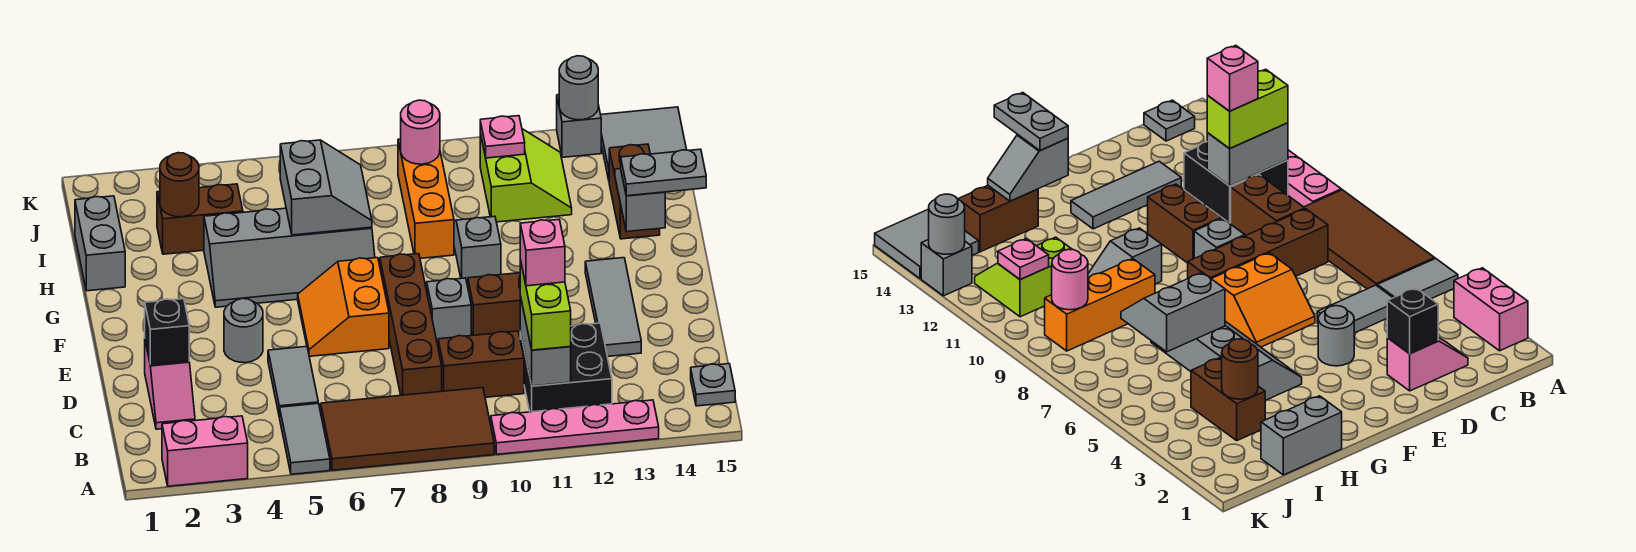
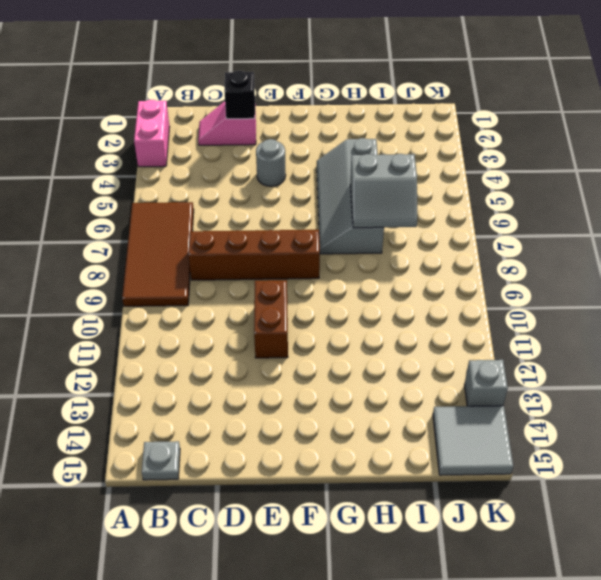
none -> grey tile A5:B5 level 1
none -> pink plate A10:A13 level 1
none -> black brick B11:C12 level 1
none -> grey tile C5:D5 level 1

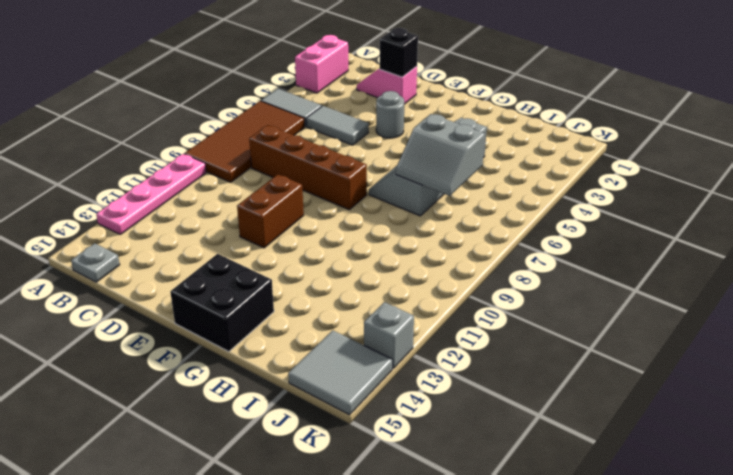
black brick F14:G15 level 1 -> black brick B11:C12 level 1
none -> brown brick C9:C10 level 1
none -> grey tile D13:F13 level 1
none -> orange slope E6:F7 level 1 top 7
none -> grey brick E9 level 1

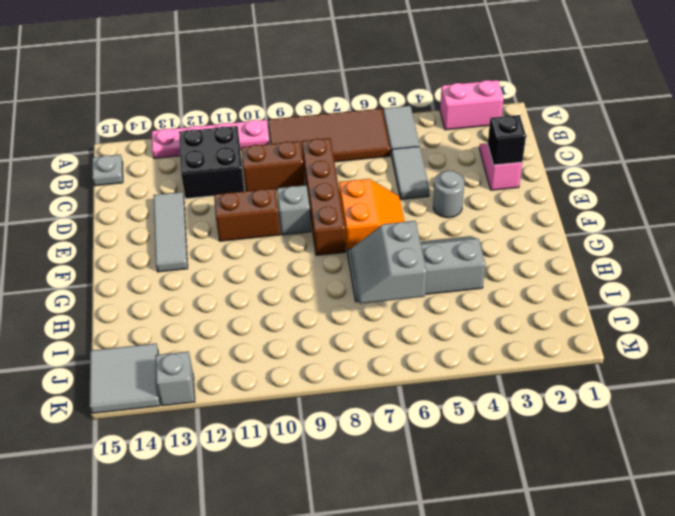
none -> grey slope G10:H10 level 1 top G
none -> grey brick H1:I1 level 1
none -> orange brick H9:J9 level 1
none -> brown brick H14:I14 level 1

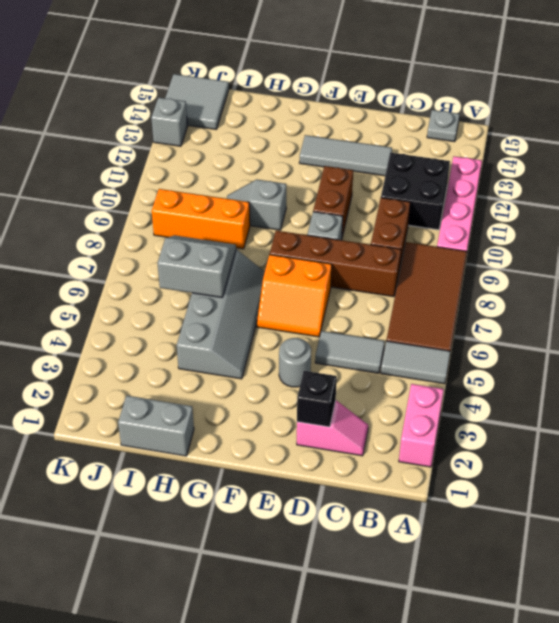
none -> brown brick H14:I14 level 1
none -> brown brick I3:I4 level 1
none -> lime slope I11:J12 level 1 top 11
none -> grey brick B11:C11 level 2

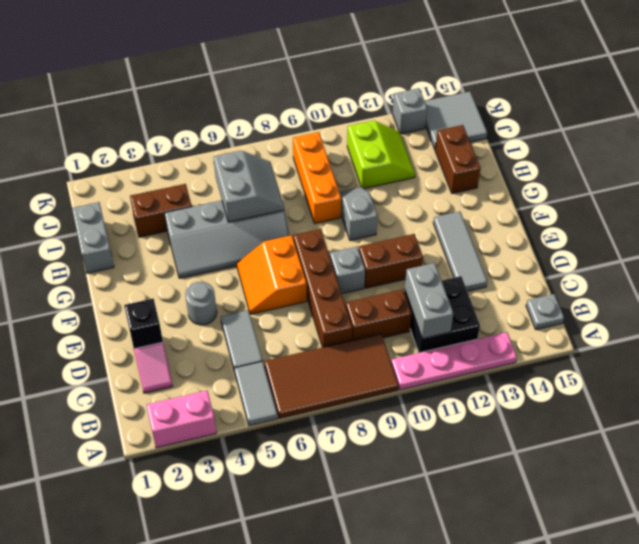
none -> grey slope G14:H14 level 2 top G
none -> brown round brick I3 level 2
none -> pink round brick J9 level 2
none -> pink plate J11 level 2

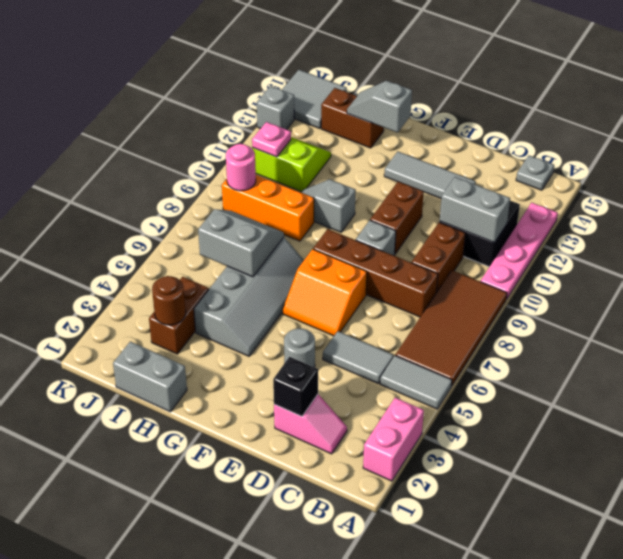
none -> grey round brick K13 level 2
none -> lime brick B11:C11 level 3
none -> grey plate G14:G15 level 3
none -> pink brick C11 level 4

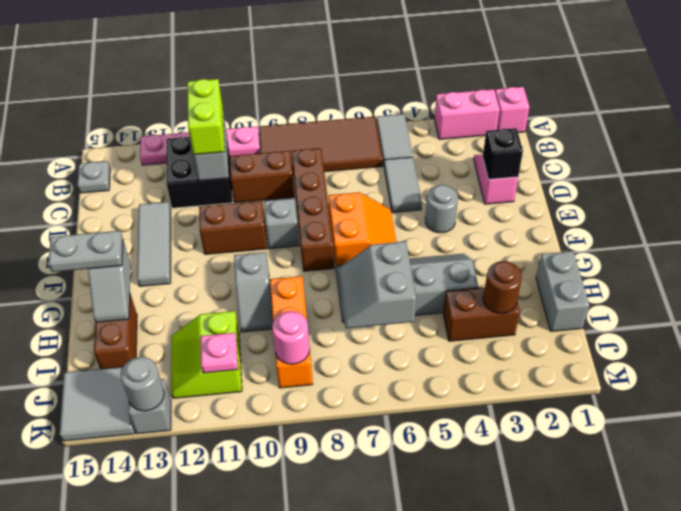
pink brick A1 level 1 -> pink brick C11 level 4

